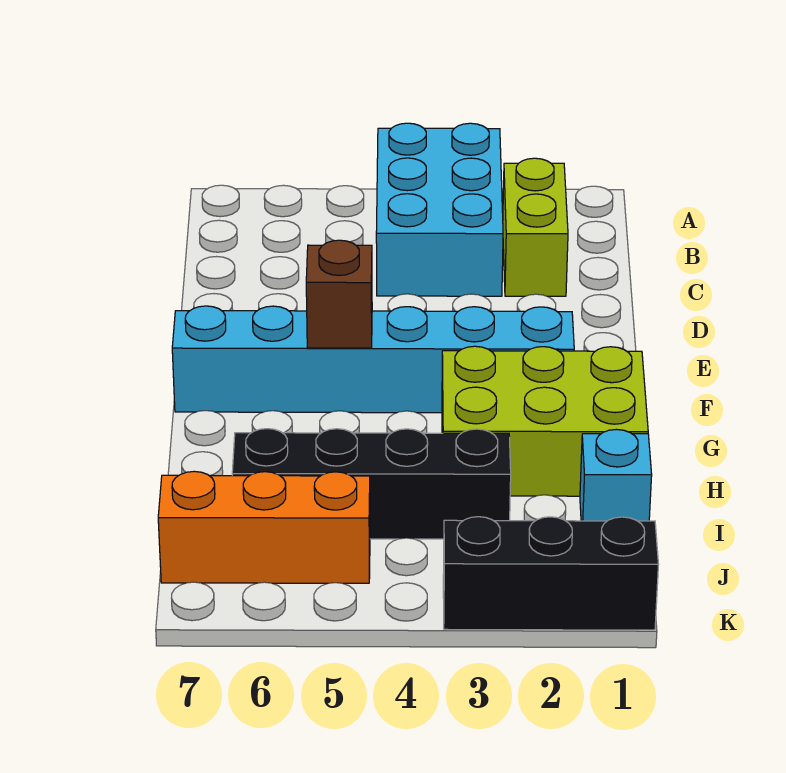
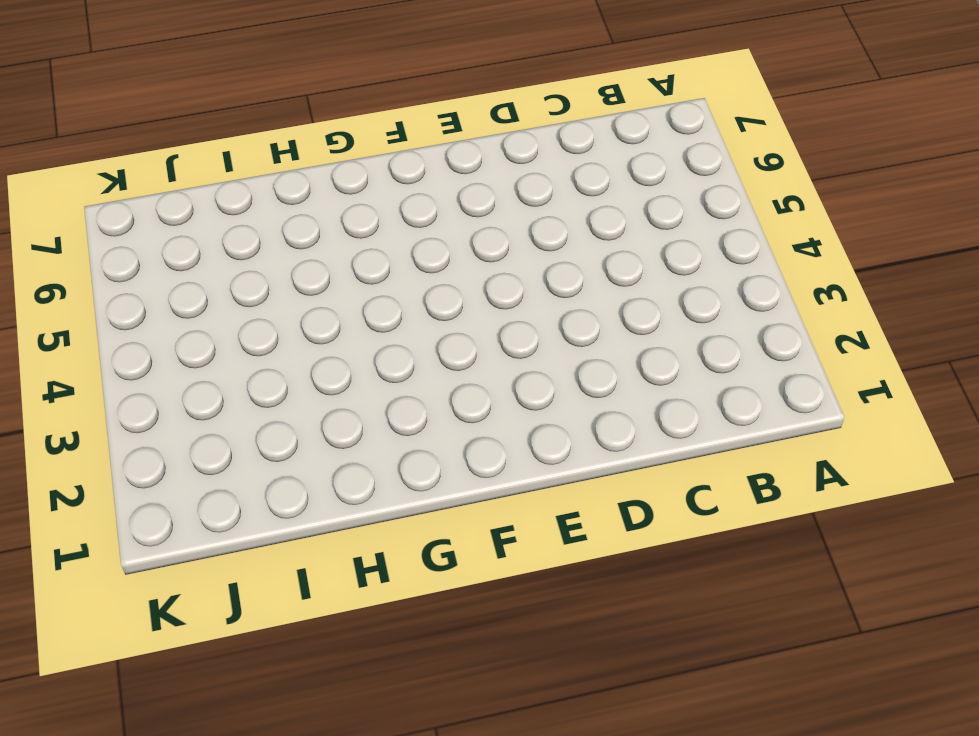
none -> cyan brick A3:C4 level 1
none -> lime brick B2:C2 level 1

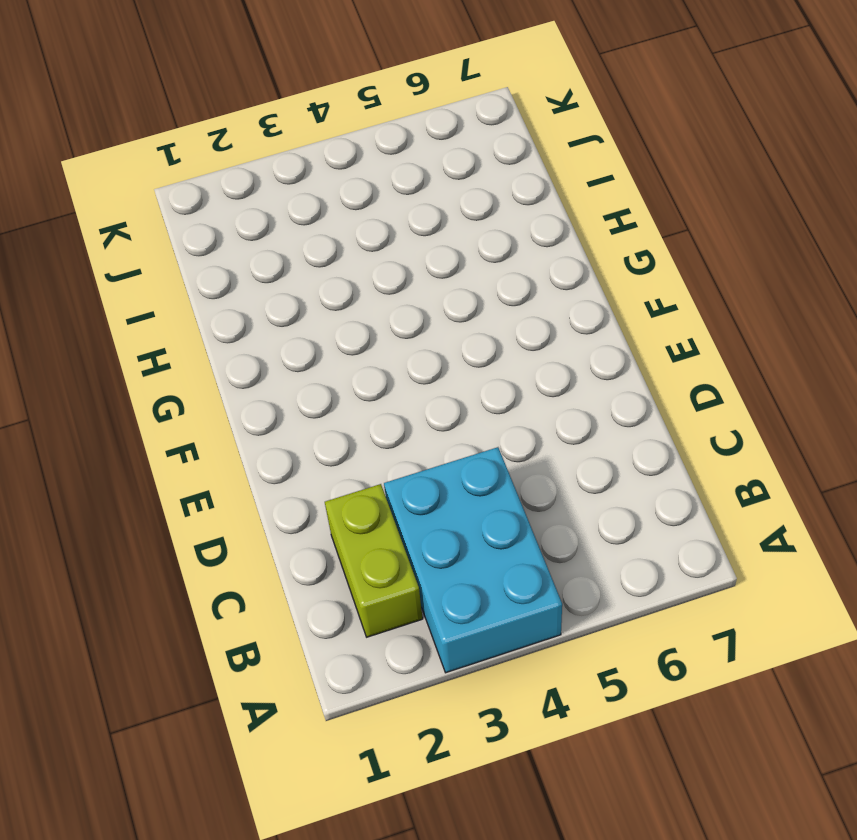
none -> cyan brick F2:F7 level 1
none -> lime brick G1:H3 level 1

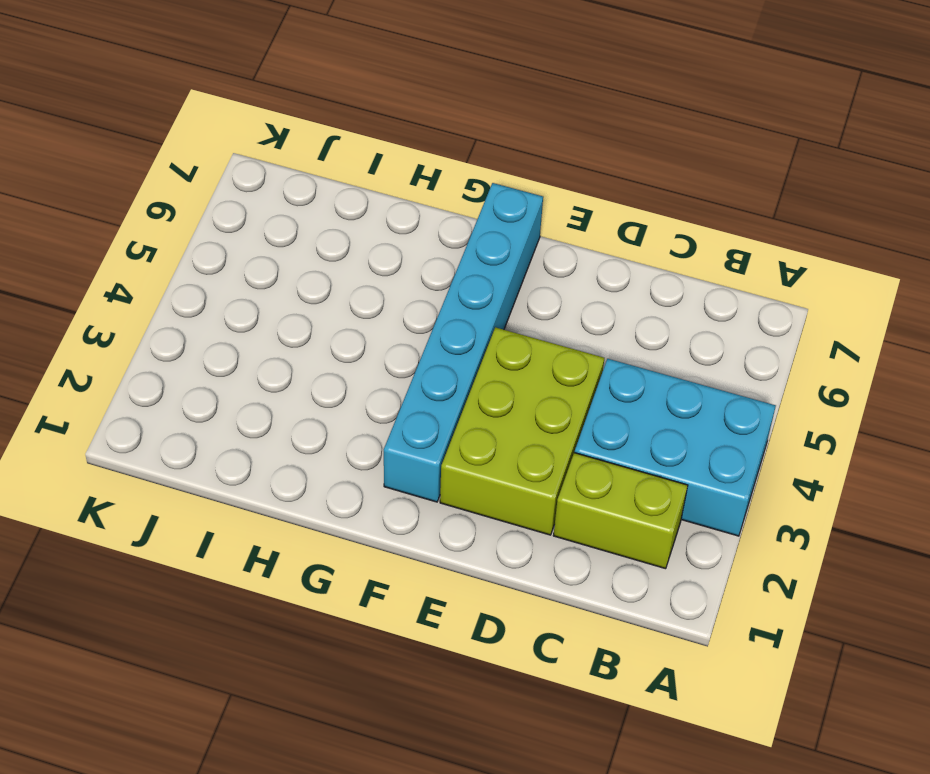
lime brick D2:E4 level 1 -> lime brick G1:H3 level 1
none -> cyan brick I1 level 1
none -> black brick I3:I6 level 1

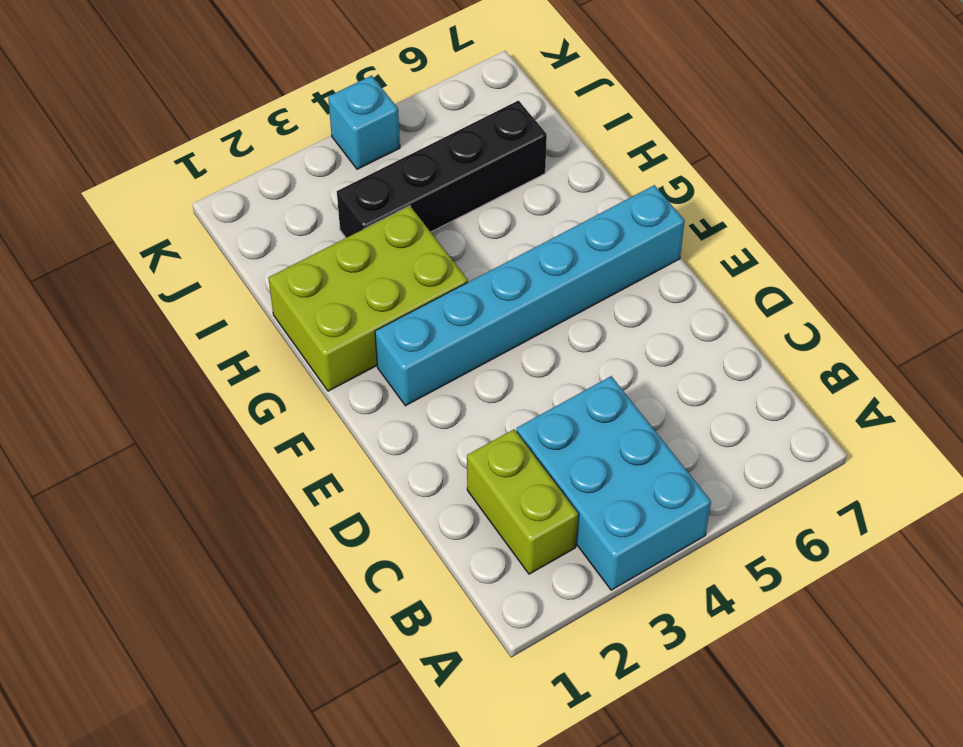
cyan brick K4 level 1 -> cyan brick I1 level 1
none -> orange brick J5:J7 level 1
none -> black brick K1:K3 level 1

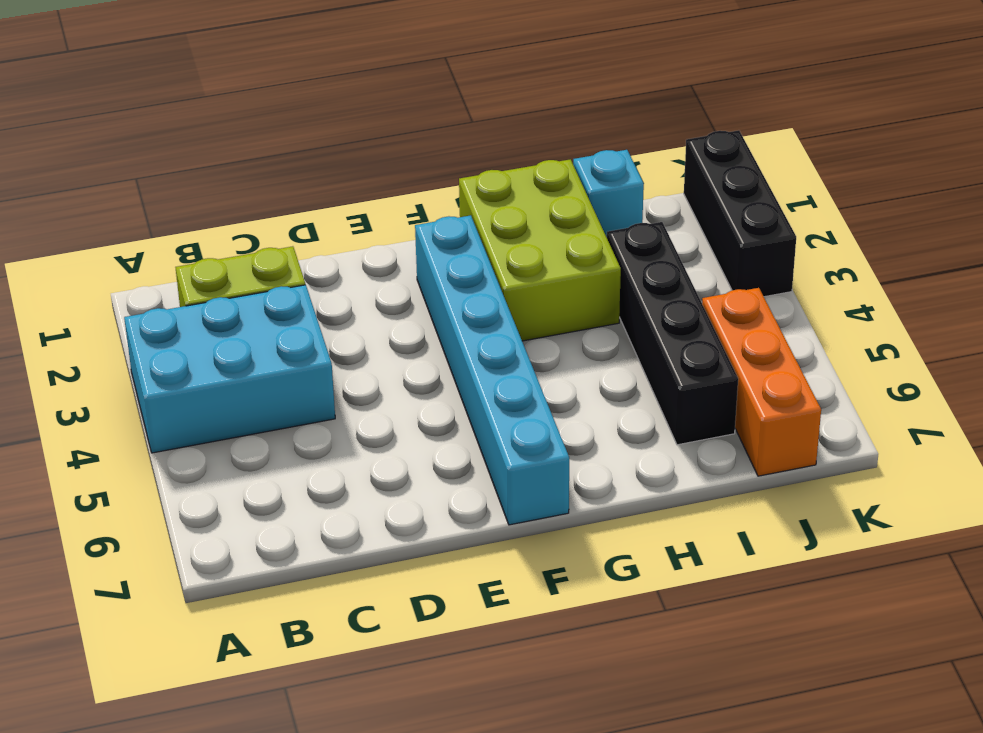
none -> brown brick F5 level 2

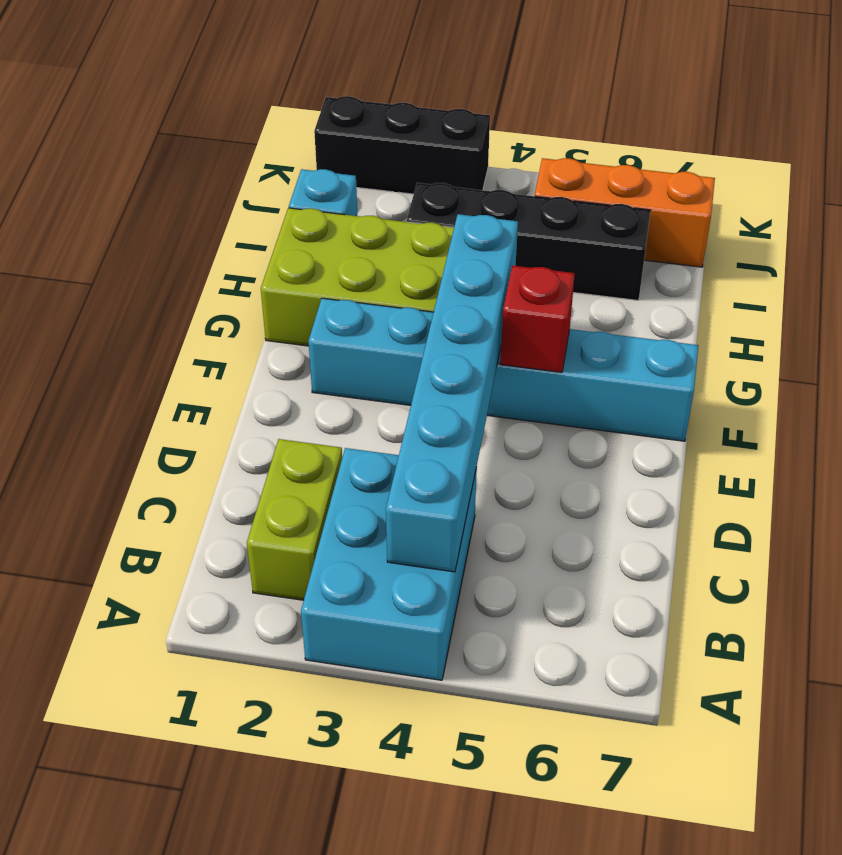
cyan brick B4:G4 level 2 -> none
red brick F5 level 2 -> brown brick F5 level 2

